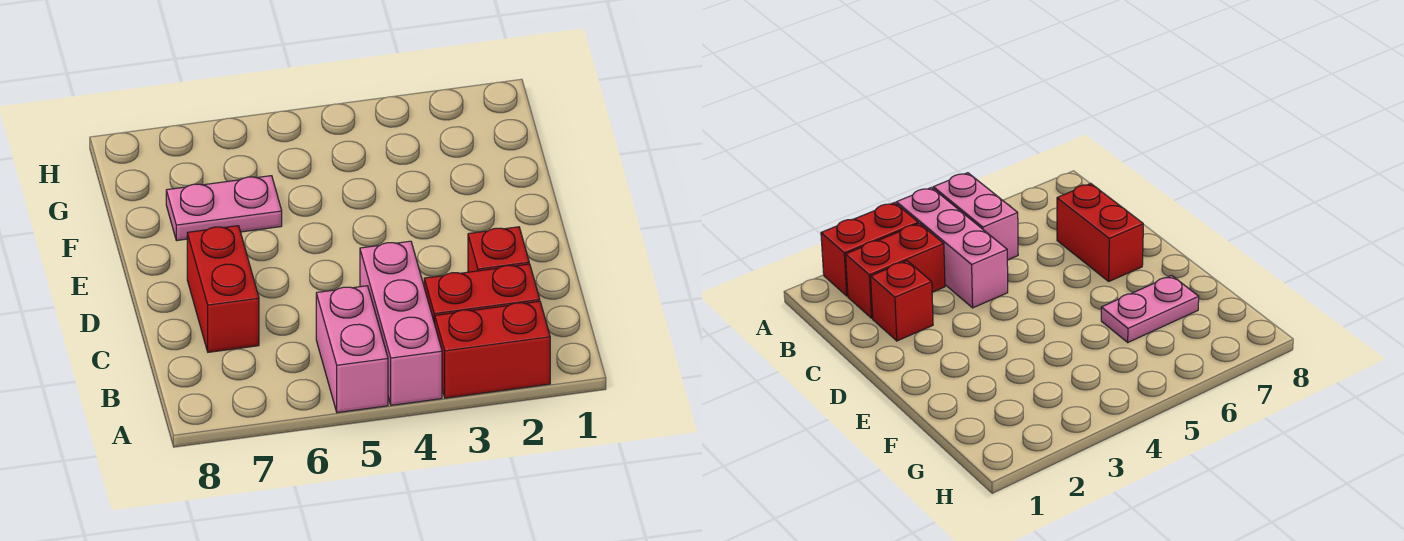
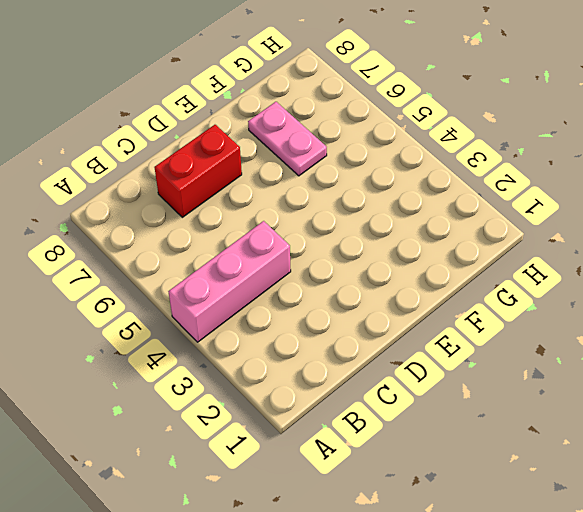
none -> red brick A2:A3 level 1
none -> pink brick A5:B5 level 1

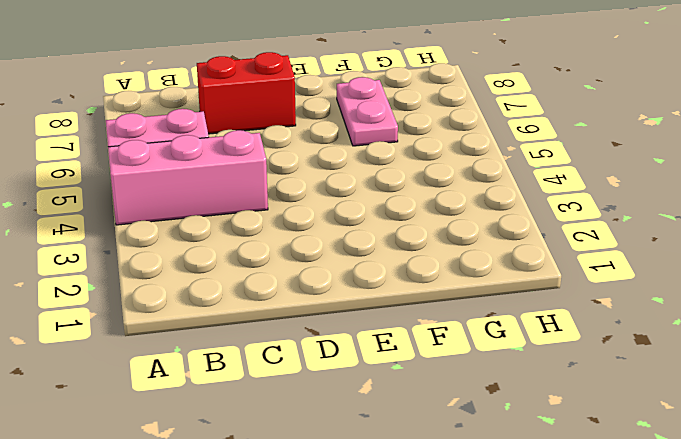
none -> red brick A2:A3 level 1
none -> red brick B2:B3 level 1

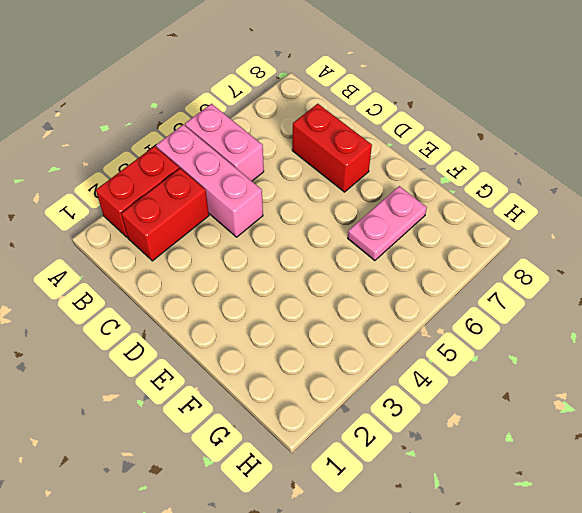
none -> red brick C2 level 1

